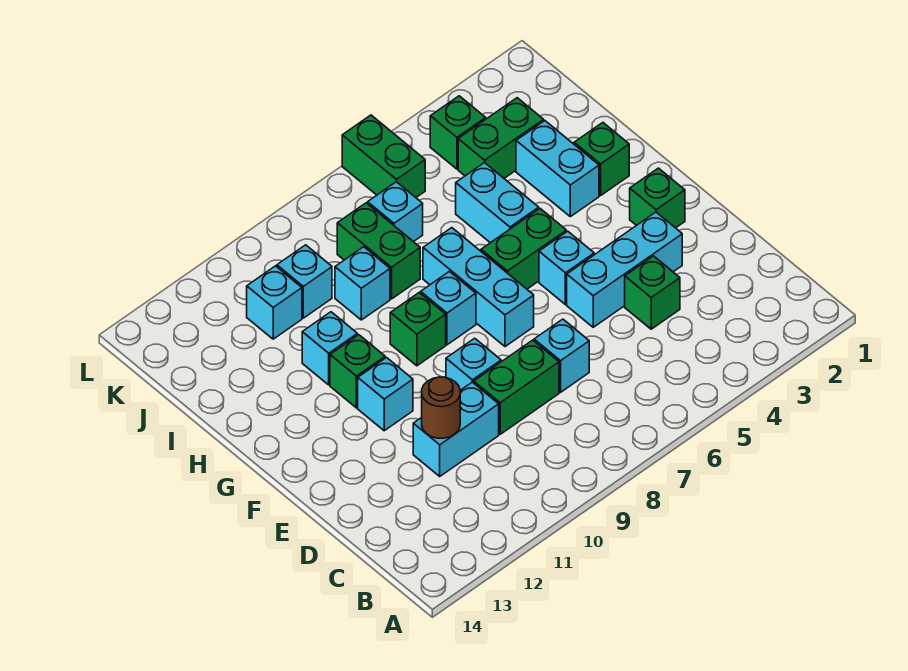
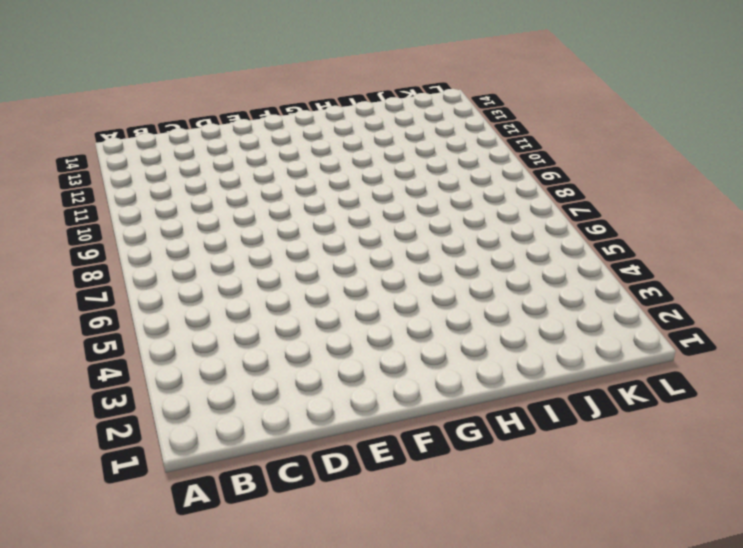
none -> green brick D4 level 1
none -> cyan brick D7 level 1
none -> green brick D8:D9 level 1

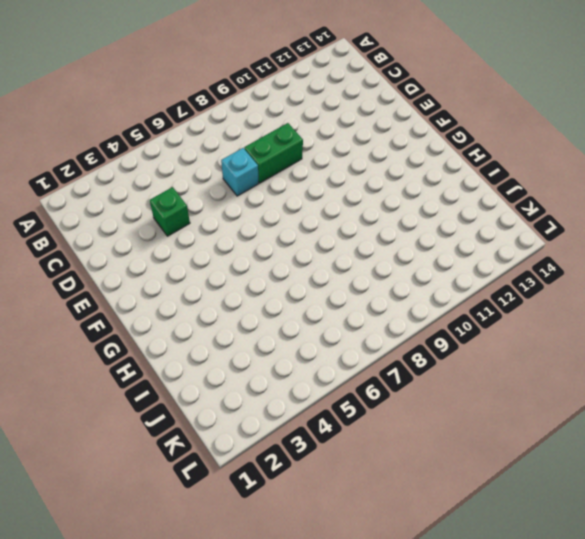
none -> cyan brick D10:D11 level 1
none -> cyan brick E3:E5 level 1
none -> cyan brick E9 level 1

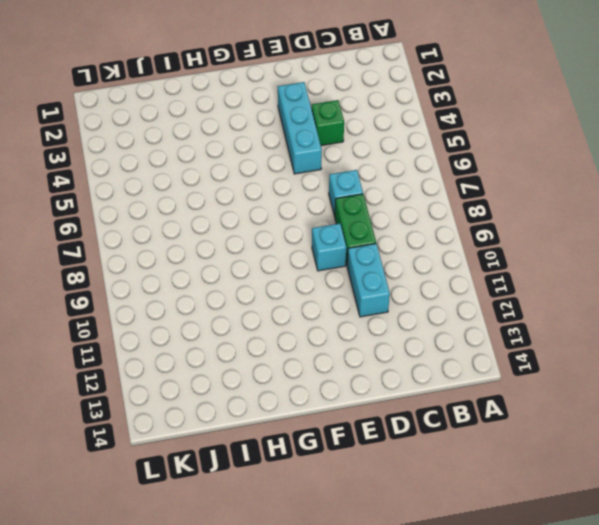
none -> green brick F2 level 1
none -> cyan brick F5 level 1
none -> cyan brick F7:H7 level 1

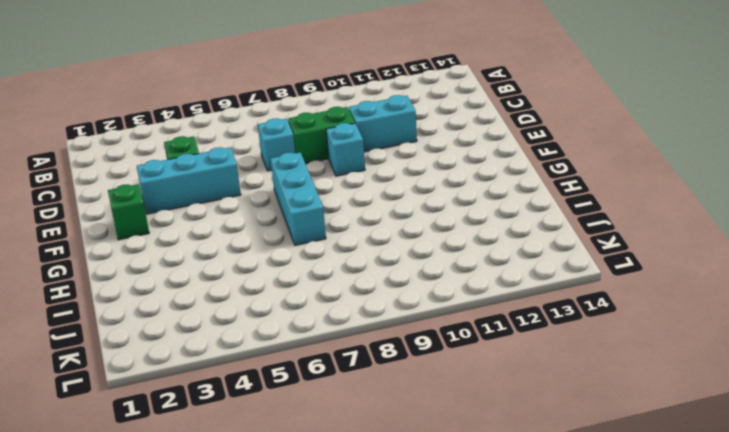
none -> cyan brick F5 level 1
none -> cyan brick F11 level 1
none -> green brick G5:G6 level 1

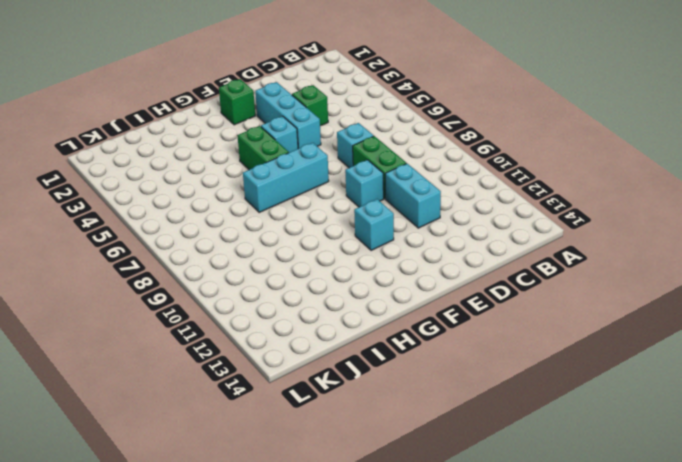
none -> cyan brick G8 level 1
none -> green brick G9 level 1
none -> green brick G11 level 1

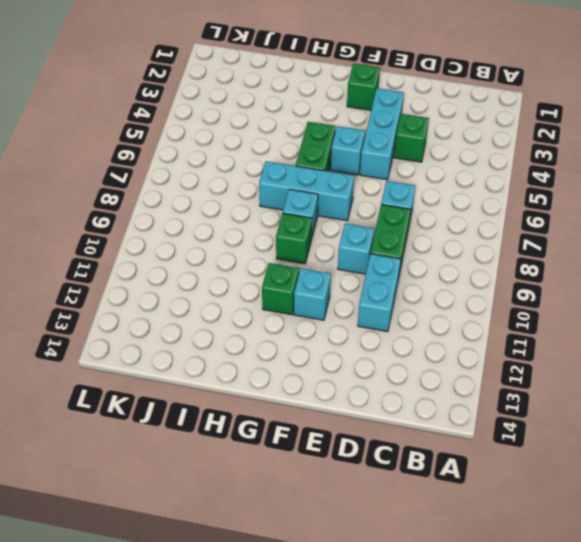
none -> green brick H2 level 1
none -> cyan brick H3:I3 level 1
none -> cyan brick H5:I5 level 1

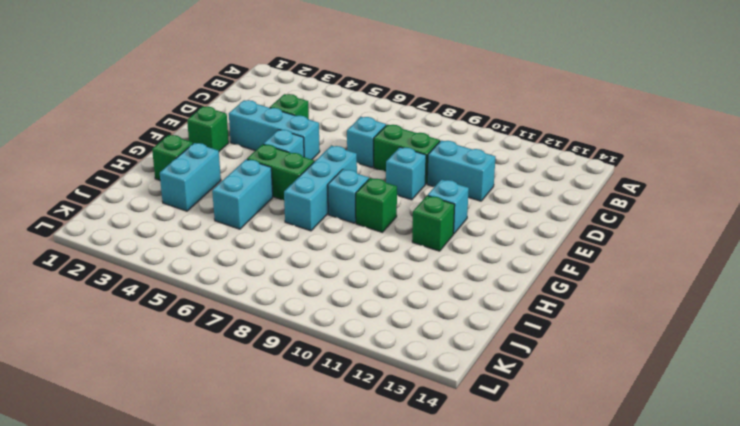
none -> cyan brick H11 level 1
none -> green brick I8:J8 level 1
none -> cyan brick I9 level 1

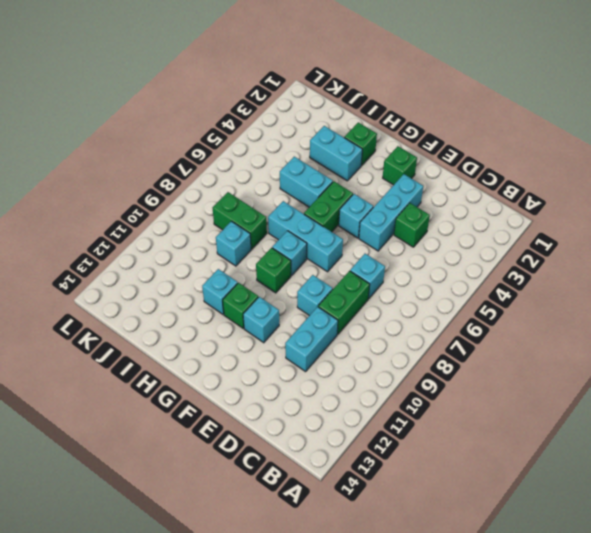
none -> green brick J3:J4 level 1
none -> cyan brick J7 level 1
none -> cyan brick J10 level 1

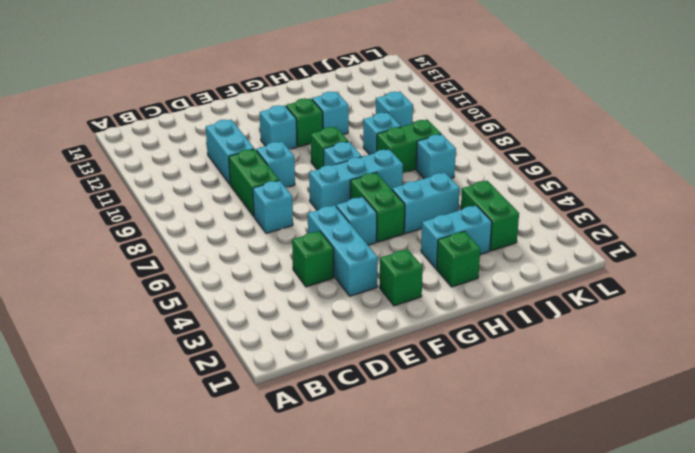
none -> cyan brick J11 level 1
none -> green brick K4 level 1
none -> green brick K6:L6 level 1

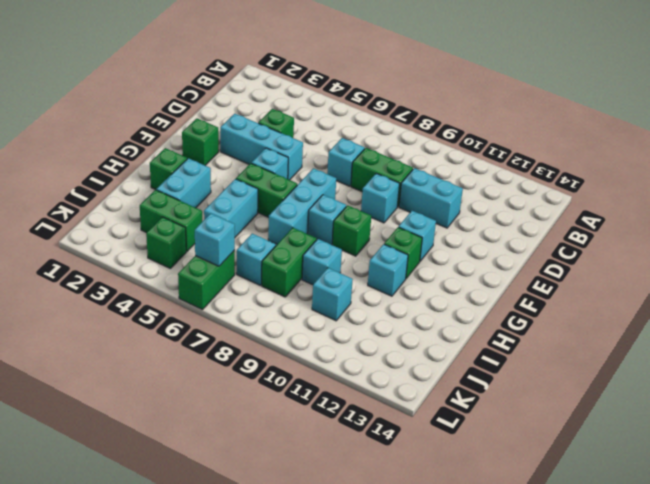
cyan brick K6 level 2 -> cyan brick J11 level 1
none -> brown round brick D11 level 2

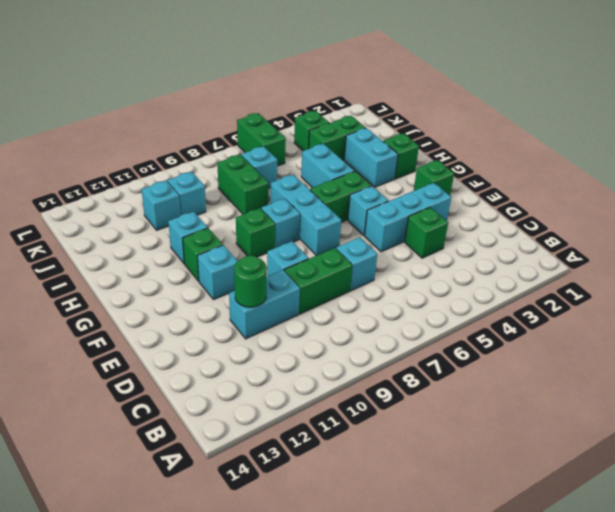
green round brick D11 level 2 -> brown round brick D11 level 2
none -> cyan brick I9 level 1

